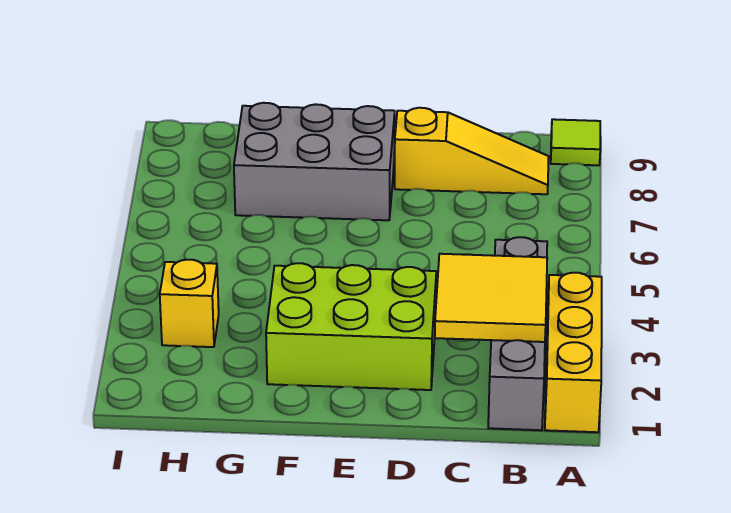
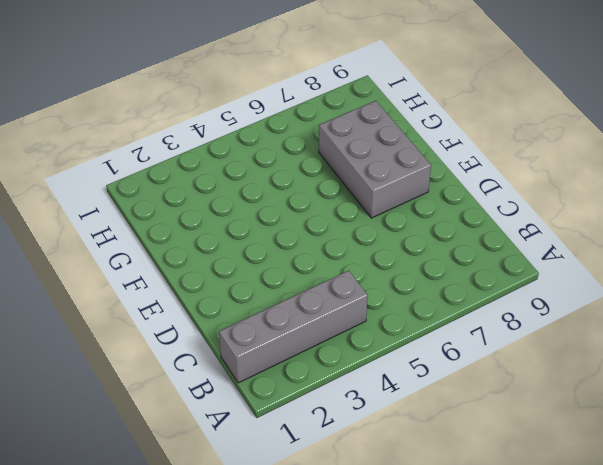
none -> yellow brick A1:A3 level 1
none -> lime tile A9 level 1

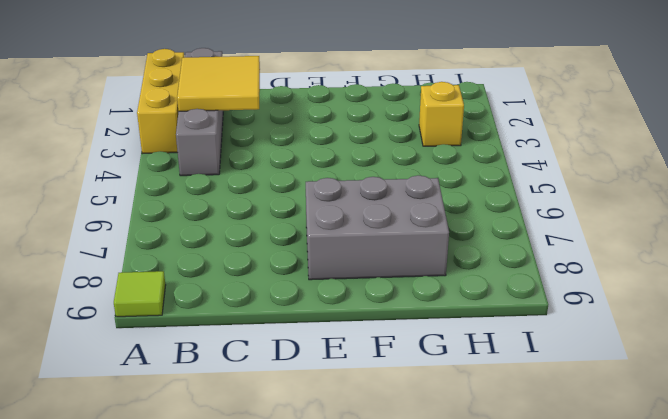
none -> yellow slope B8:D8 level 1 top D
none -> lime brick D2:F3 level 1

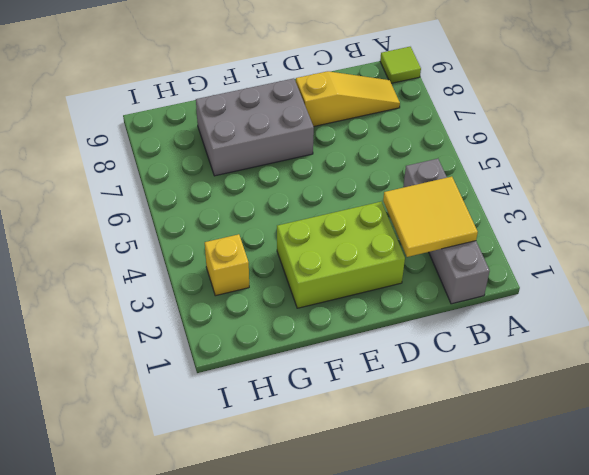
none -> yellow brick A1:A3 level 1

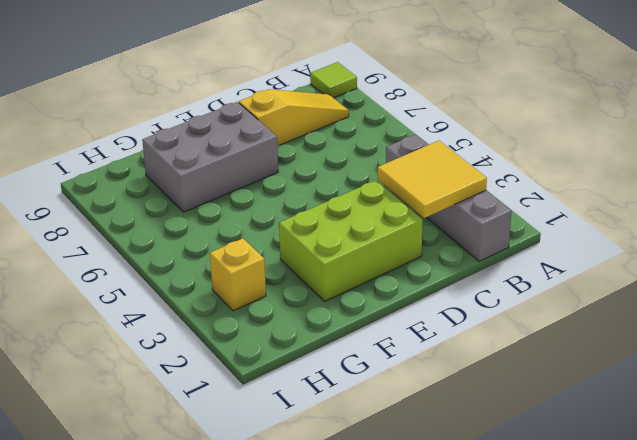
none -> yellow brick A1:A3 level 1

